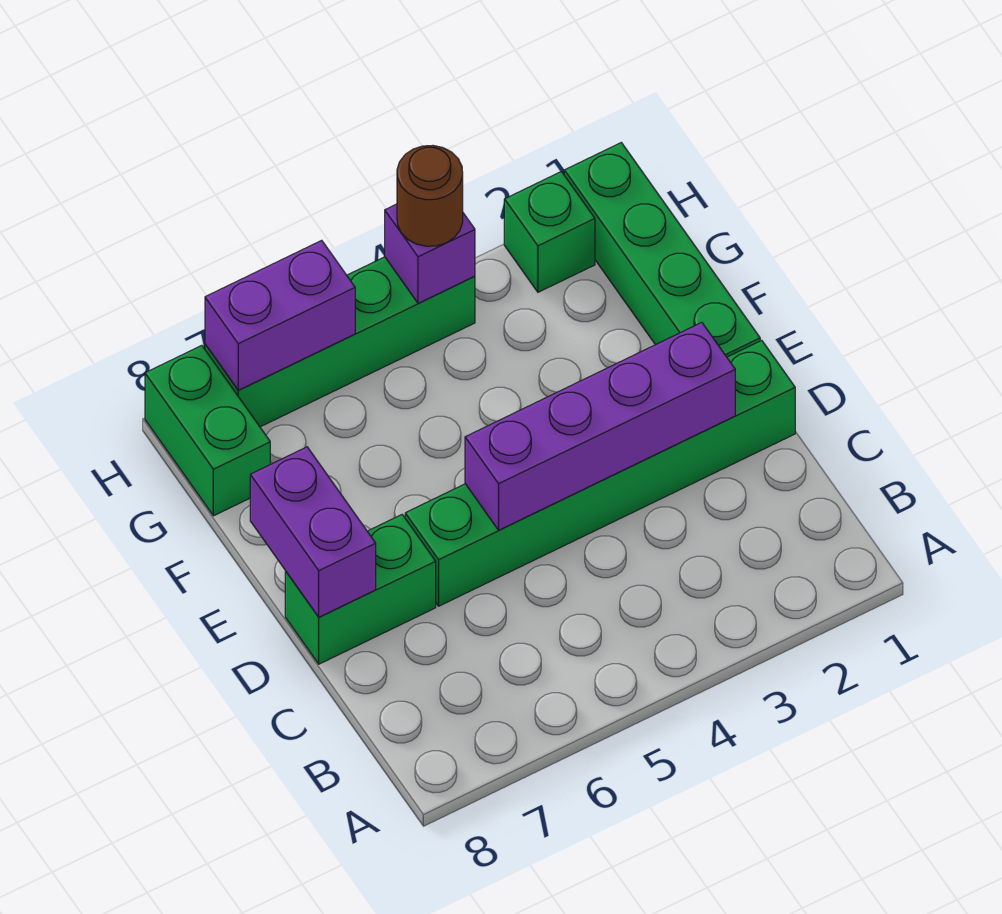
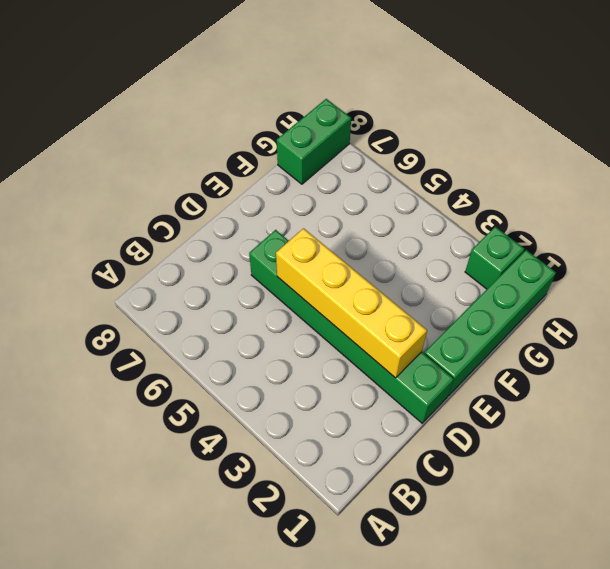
yellow brick D2:D5 level 2 -> purple brick D2:D5 level 2
none -> green brick D7:D8 level 1
none -> green brick H4:H7 level 1

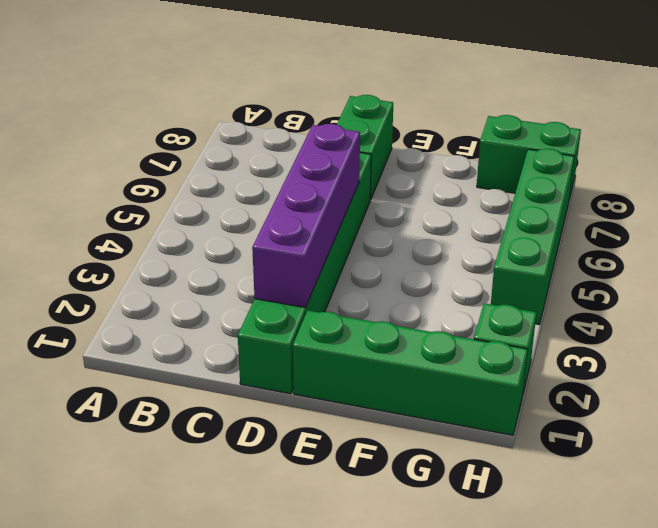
none -> purple brick D8:E8 level 2
none -> purple brick H4 level 2

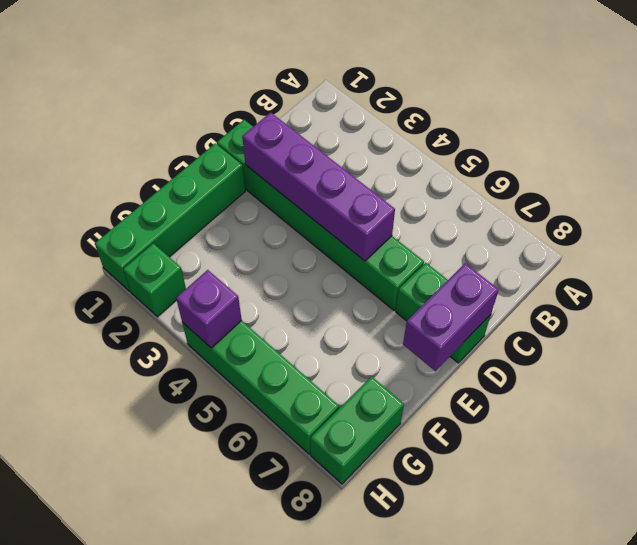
none -> purple brick H6:H7 level 2
none -> brown round brick H4 level 3

